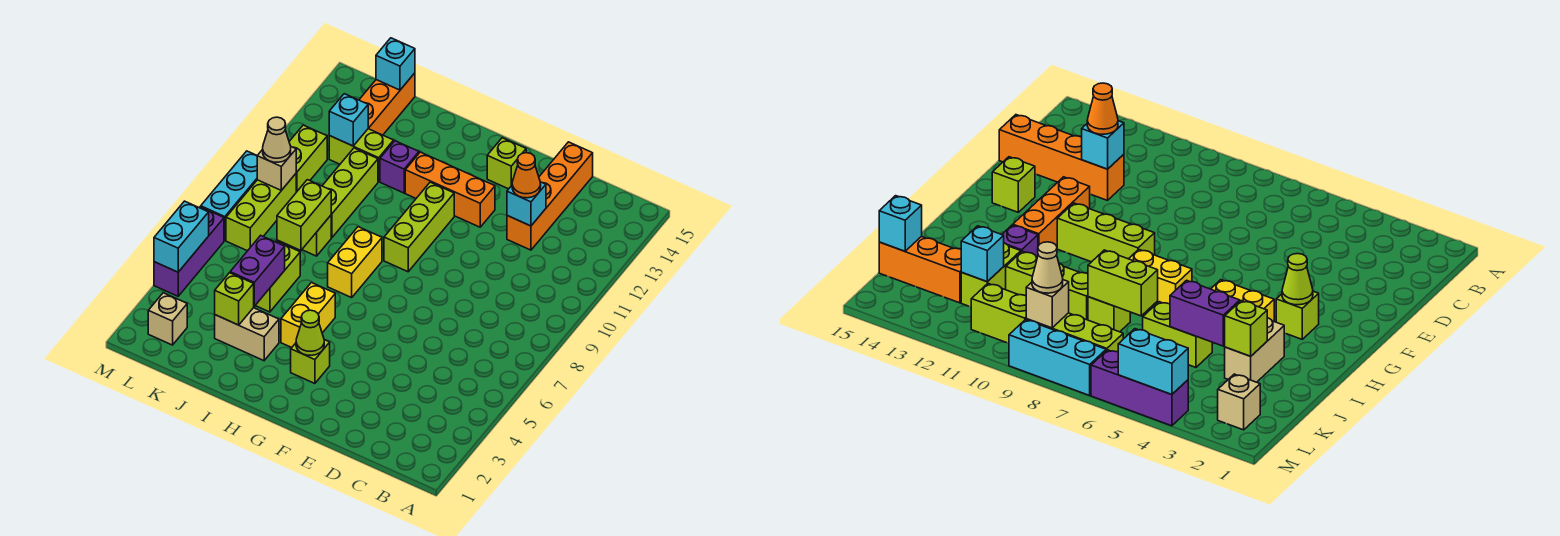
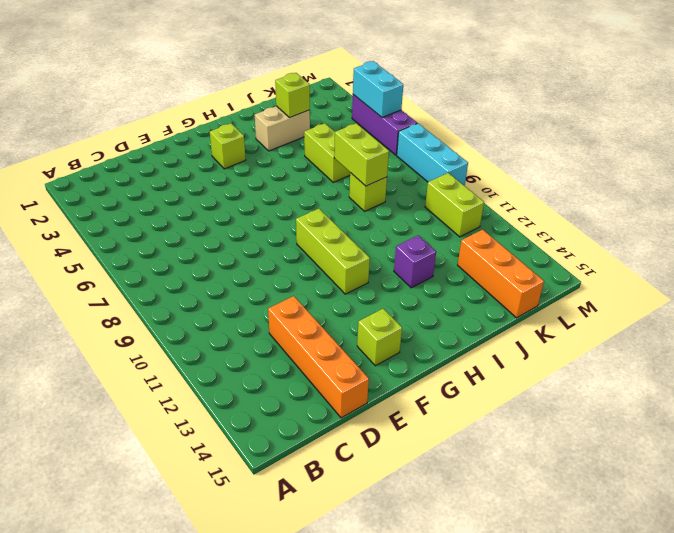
none -> orange brick F12:H12 level 1
none -> yellow brick H4:H5 level 1
none -> yellow brick H7:H8 level 1
none -> lime brick J9:J11 level 1

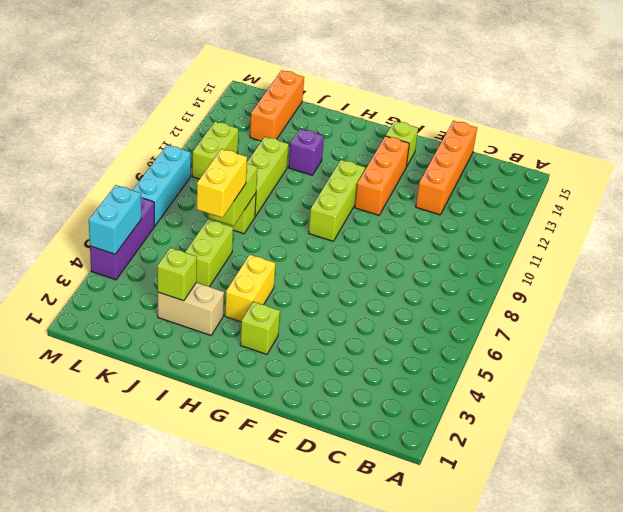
orange brick F11:F13 level 1 -> orange brick F12:H12 level 1
yellow brick J6:J7 level 3 -> yellow brick H7:H8 level 1
none -> lime brick J12:K12 level 1
none -> tan brick L2 level 1
none -> lime brick L7:L9 level 1
none -> cyan brick D12 level 2

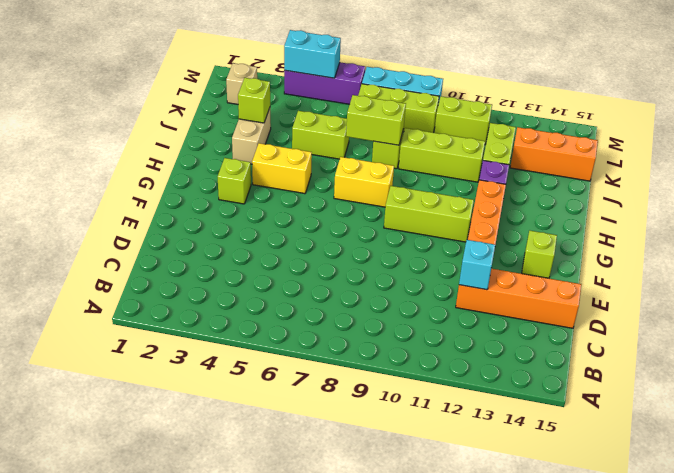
none -> lime cone G3 level 2
none -> purple brick J4:J5 level 2
none -> cyan brick K12 level 2
none -> cyan brick K15 level 2

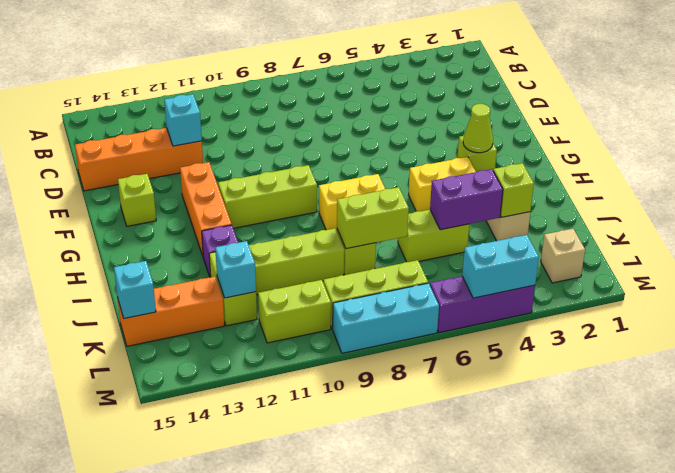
none -> tan brick L9 level 2
none -> orange cone D12 level 3
none -> tan cone L9 level 3

